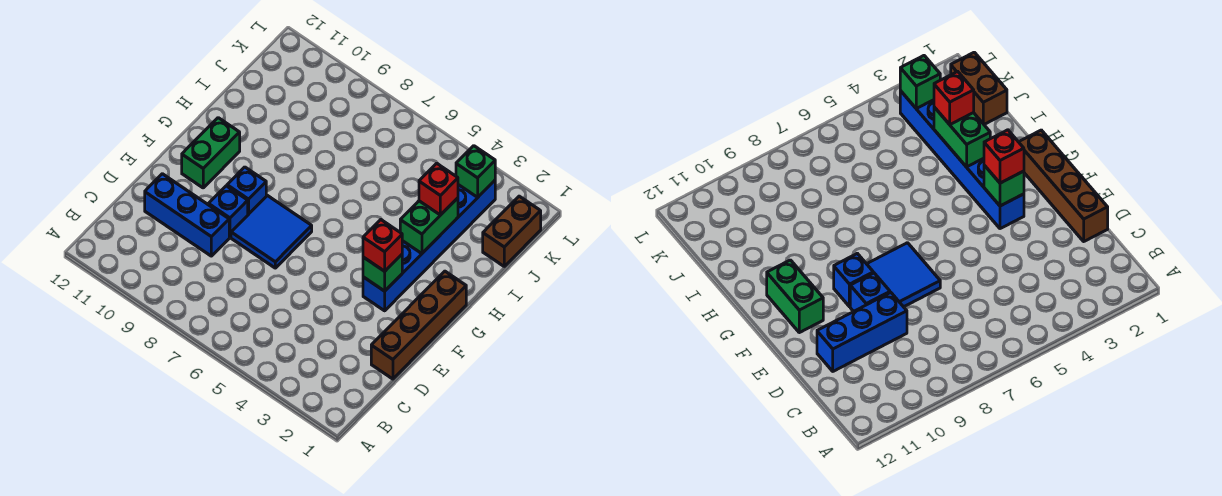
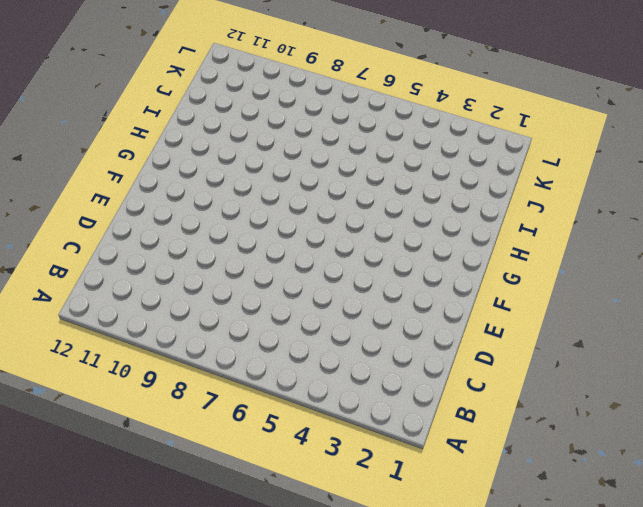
none -> brown brick D1:G1 level 1
none -> blue brick D9:D11 level 1
none -> blue tile E7:F8 level 1

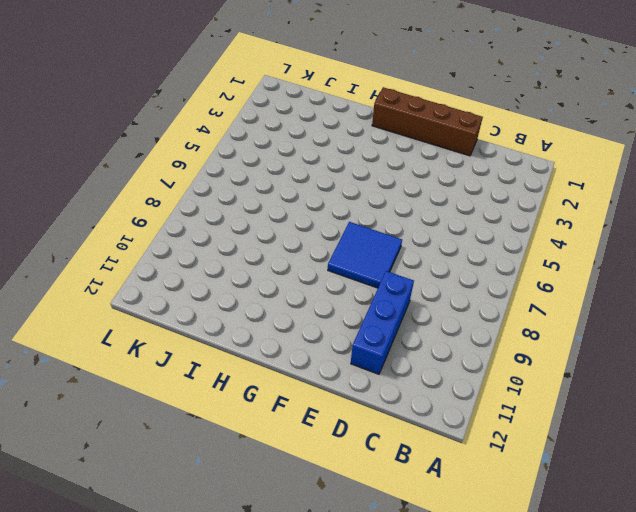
none -> blue brick E9 level 1
none -> blue brick F3:K3 level 1
none -> blue brick F9 level 1

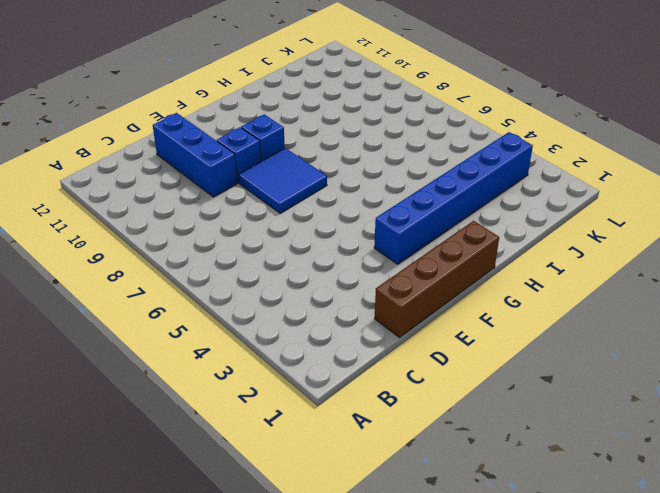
none -> green brick F11:G11 level 1
none -> brown brick J1:K1 level 1
none -> green brick F3 level 2

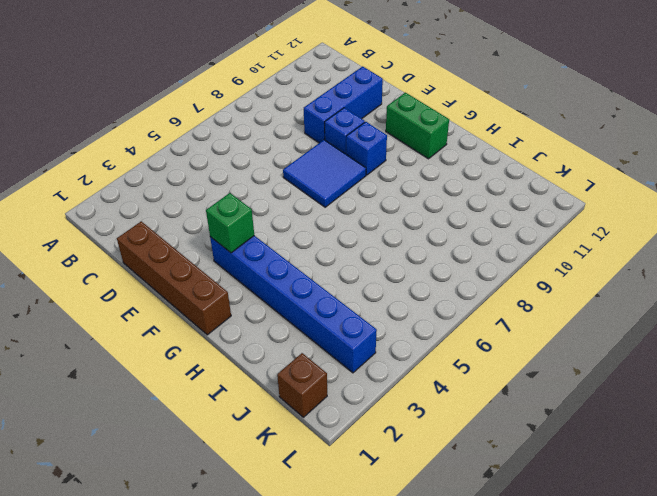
brown brick K1 level 1 -> brown brick J1:K1 level 1
none -> green brick H3:I3 level 2
none -> green brick K3 level 2
none -> red brick F3 level 3

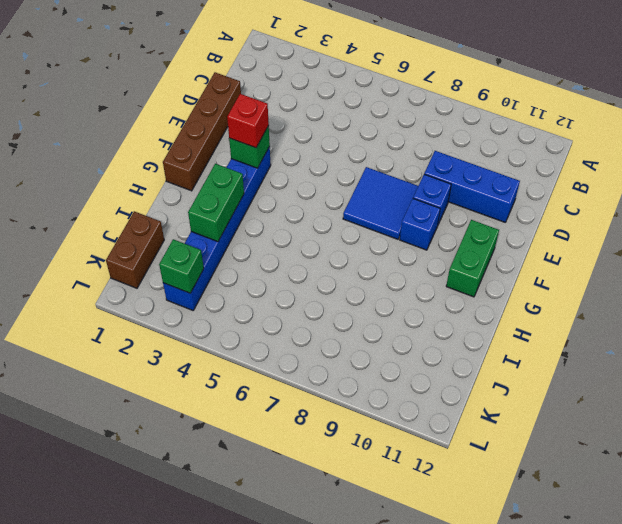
none -> red brick I3 level 3

